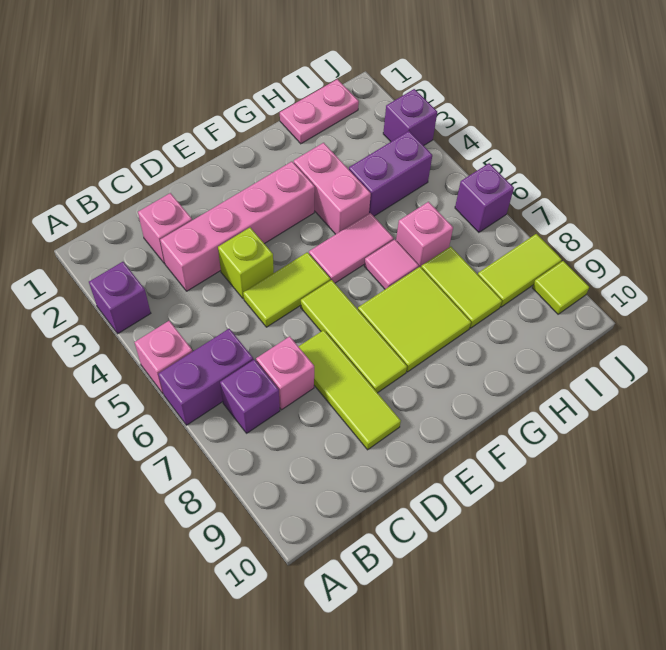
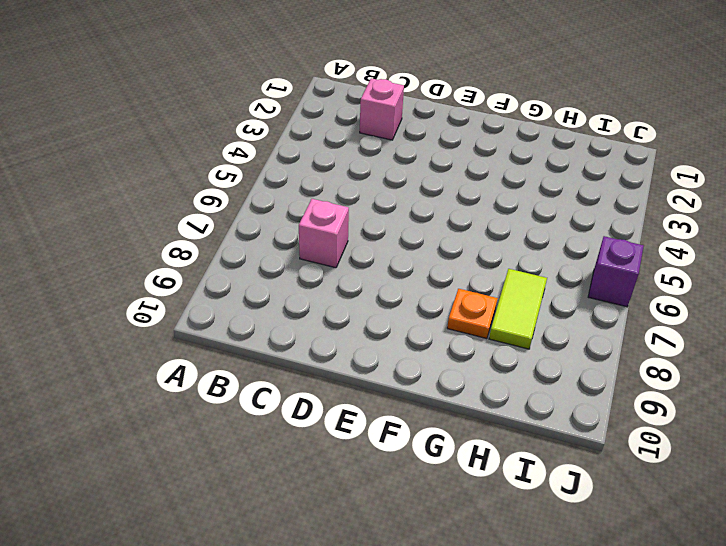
orange plate G8 level 1 -> lime tile F7:G8 level 1
none -> purple brick A3 level 1
none -> pink brick A5 level 1
none -> purple brick A6:B6 level 1

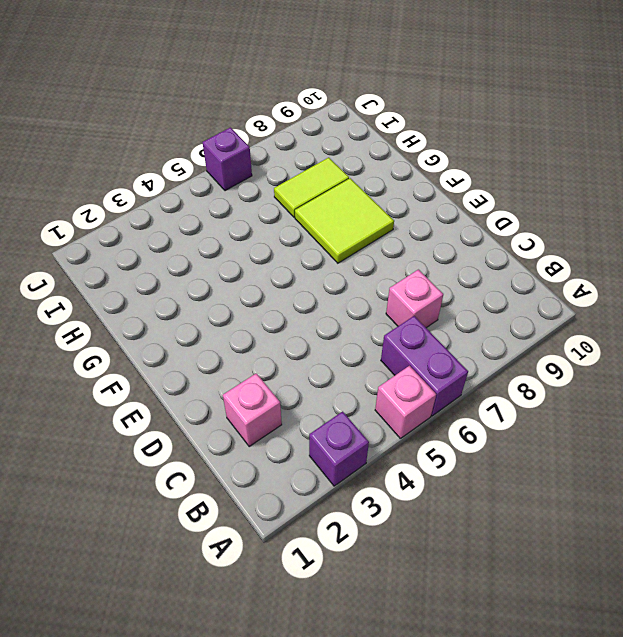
none -> purple brick B7 level 1
none -> pink brick C3:F3 level 1
none -> lime brick D4 level 1

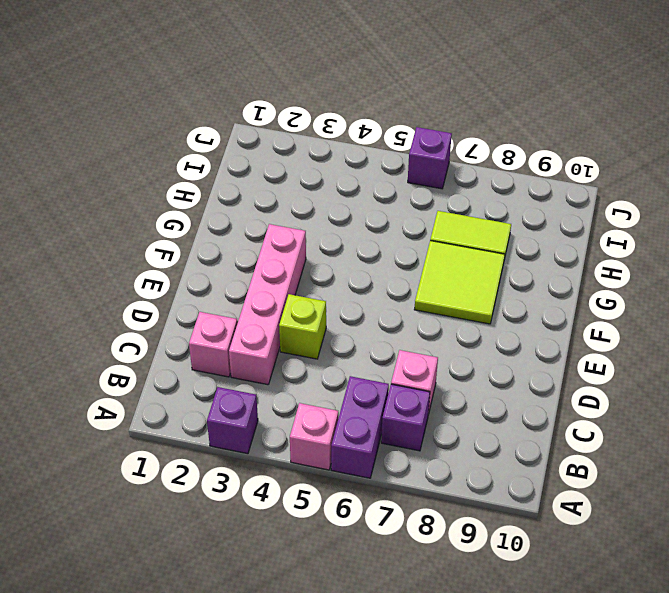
none -> lime tile D5:E5 level 1
none -> lime tile D7:D9 level 1
none -> lime tile E6:E8 level 1

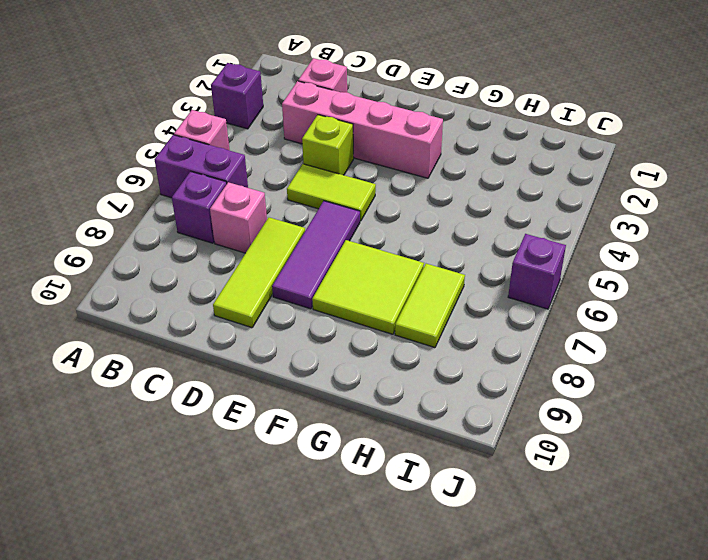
purple tile E6:E8 level 1 -> lime tile E6:E8 level 1
none -> pink tile F5:G5 level 1
none -> pink brick G3:G4 level 1
none -> pink tile G6 level 1

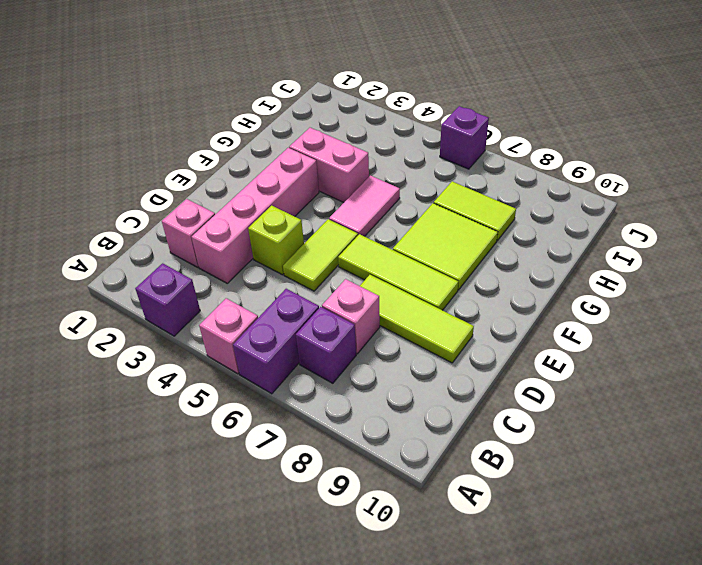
none -> pink tile G6 level 1
none -> pink plate H1:I1 level 1
none -> purple brick H4:I4 level 1

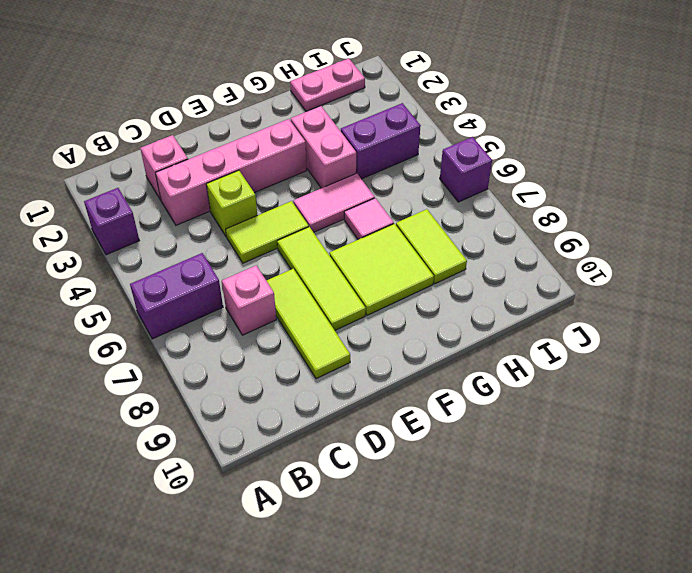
none -> pink brick A5 level 1
none -> purple brick B7 level 1
none -> pink brick H6 level 1

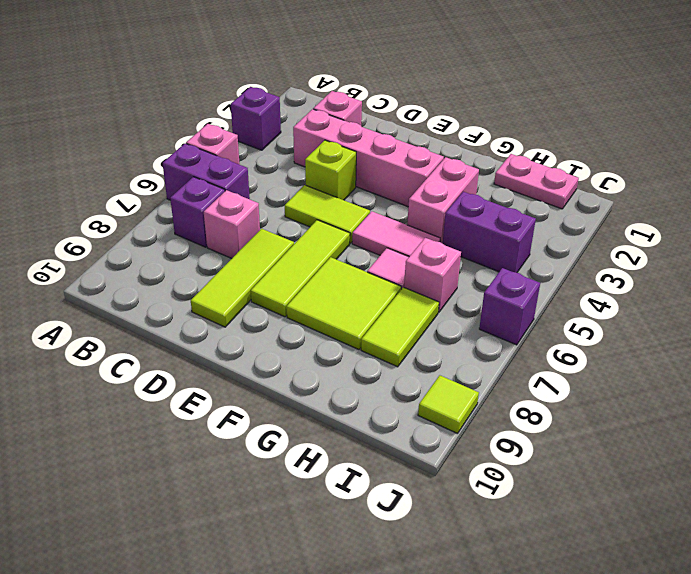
none -> lime tile I8:J8 level 1
none -> purple brick J3 level 1

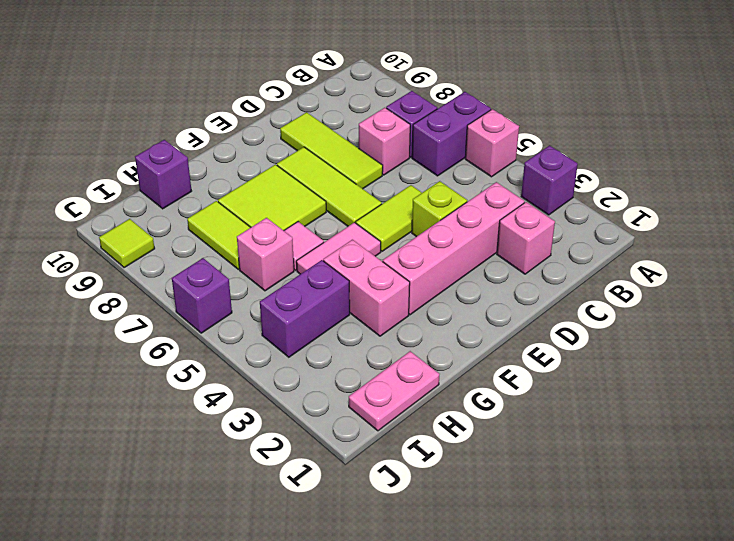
purple brick H10 level 1 -> purple brick J3 level 1
none -> lime tile I8:J8 level 1

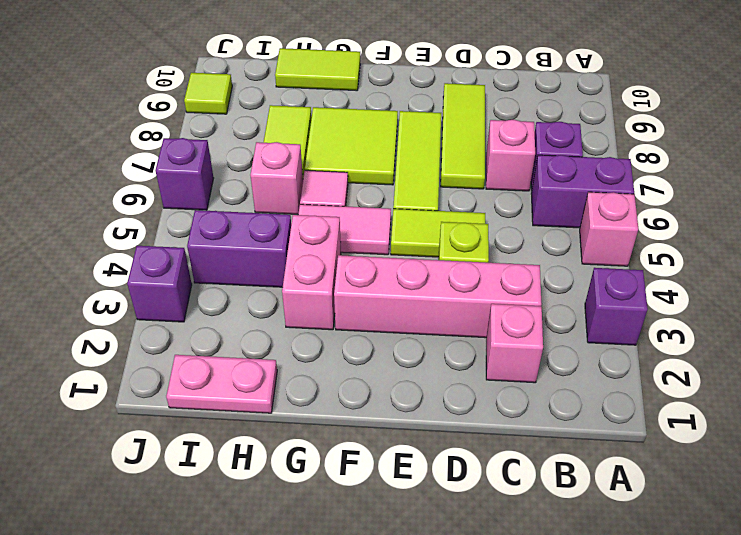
lime tile G10:H10 level 1 -> lime tile I8:J8 level 1

